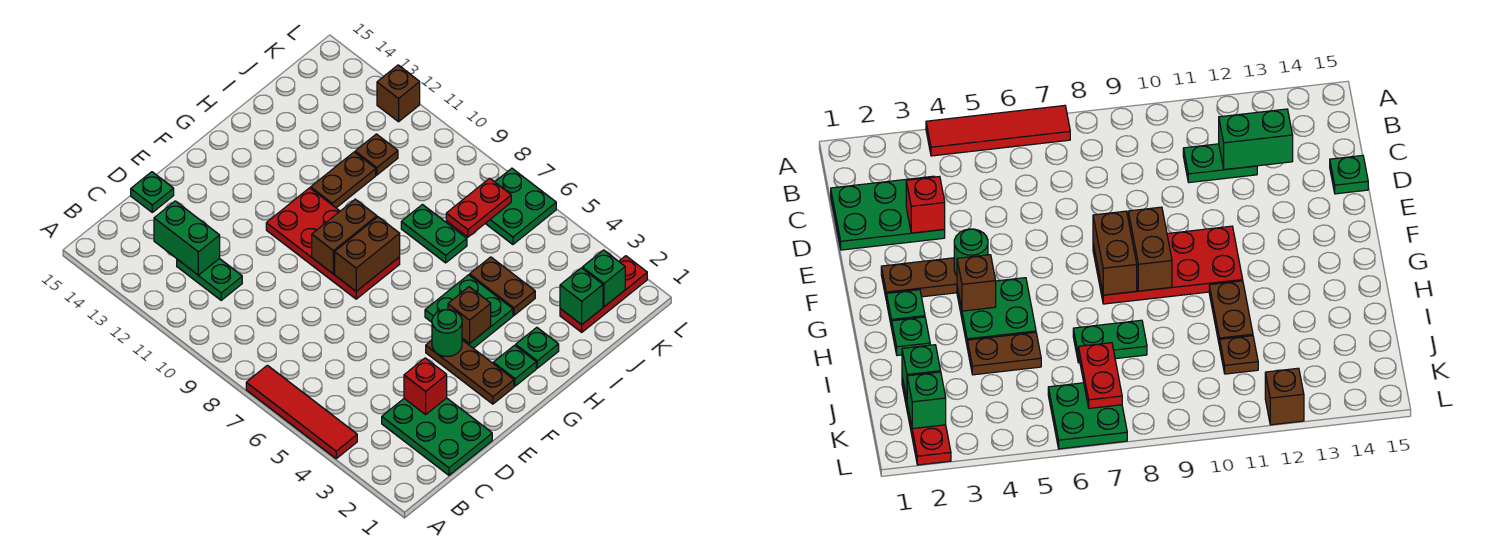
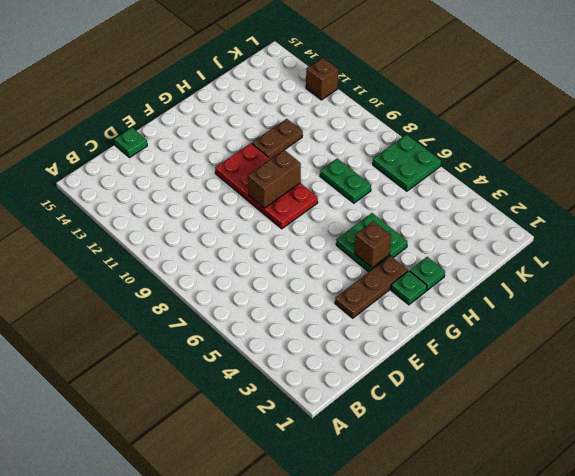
brown plate E3:G3 level 1 -> brown plate F2:F4 level 1
none -> red tile A4:A7 level 1
none -> green plate C1:D3 level 1
none -> green plate C11:C12 level 1

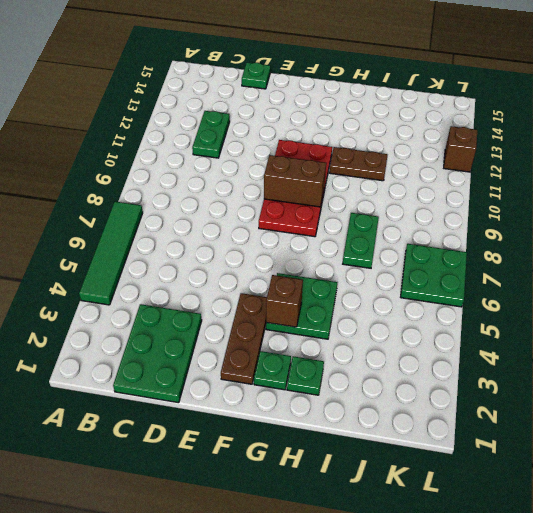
green tile A4:A7 level 1 -> red tile A4:A7 level 1
none -> brown plate I4:I5 level 1
none -> red plate J2:L2 level 1
none -> brown plate J11 level 1

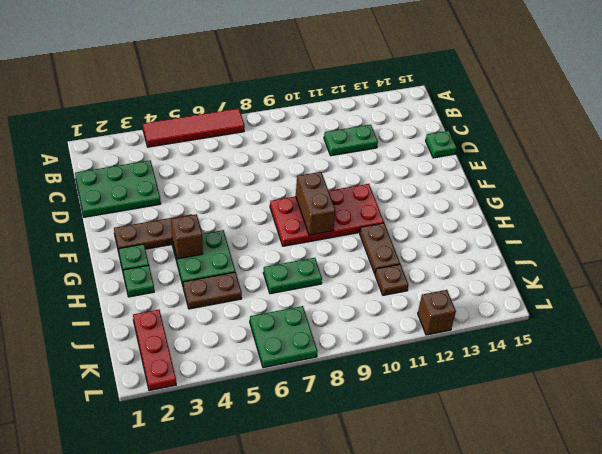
none -> green brick C12:C13 level 2
none -> red brick D3 level 2
none -> green round brick F4 level 2

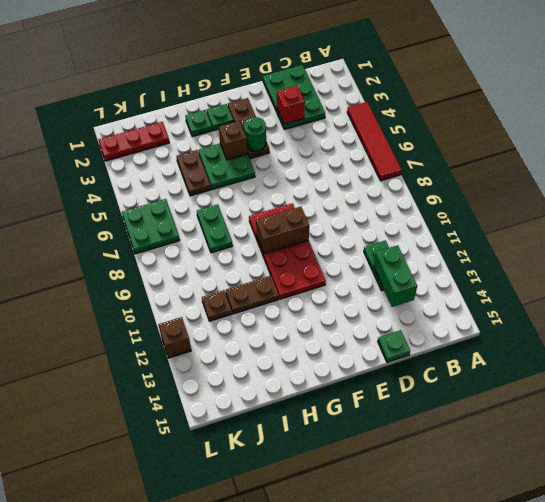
none -> brown brick F8:G8 level 2
none -> green brick J2 level 2
none -> red plate J7:K7 level 2

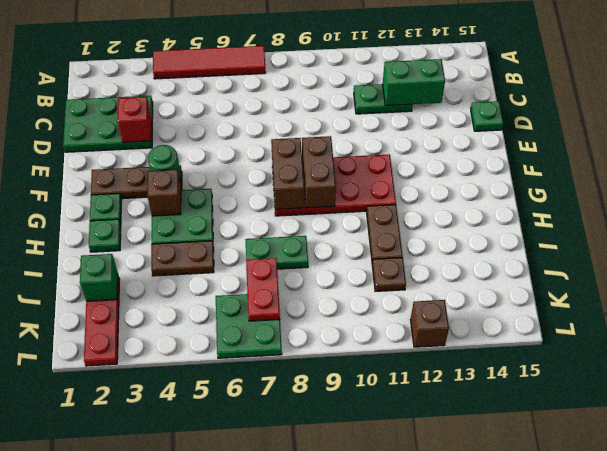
none -> green brick K2 level 2

